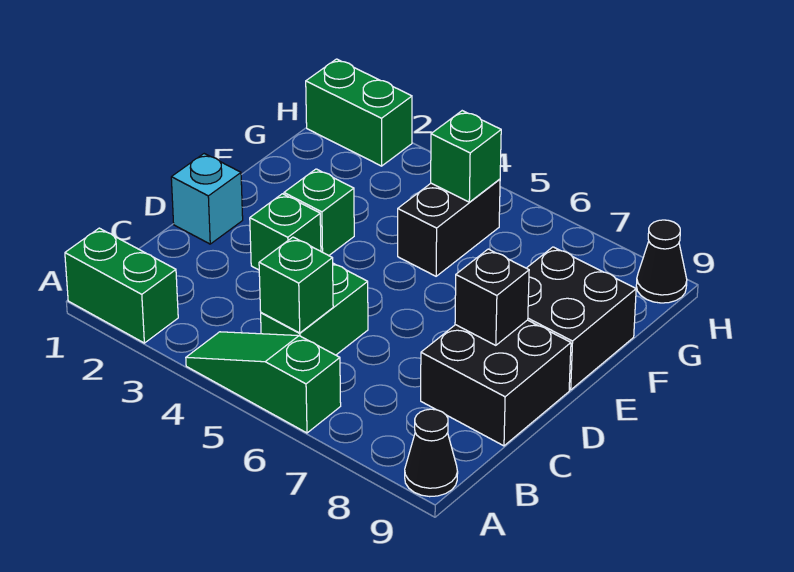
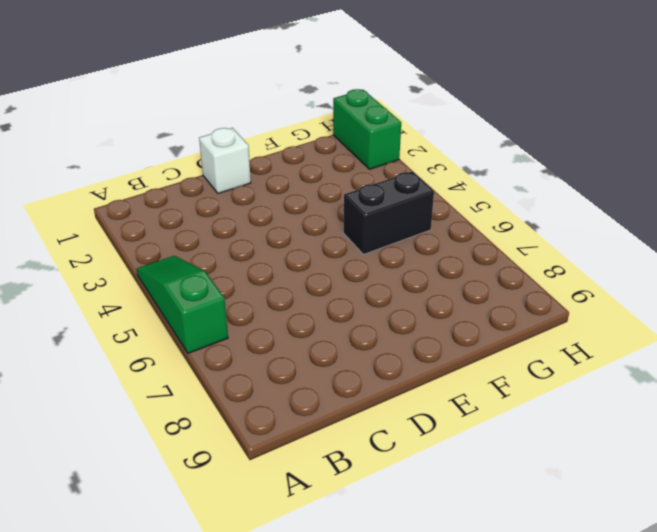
white brick D1 level 1 -> cyan brick D1 level 1
none -> green brick A1:A2 level 1
none -> black cone A9 level 1
none -> green brick B5:C5 level 1

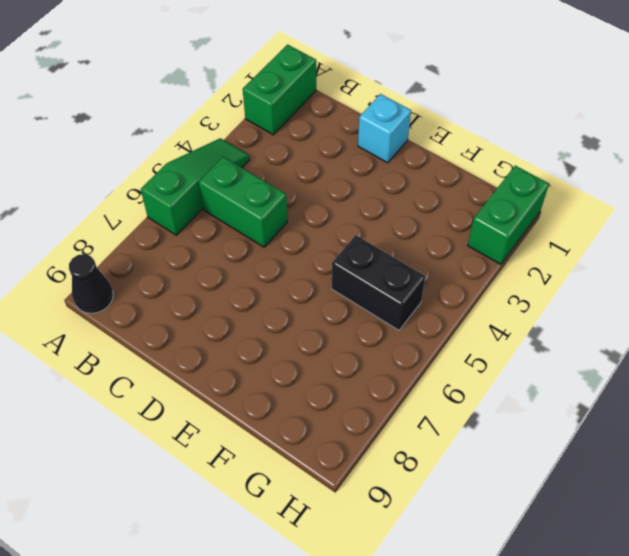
none -> black brick C8:D9 level 1
none -> green brick D3 level 1
none -> green brick E3 level 1

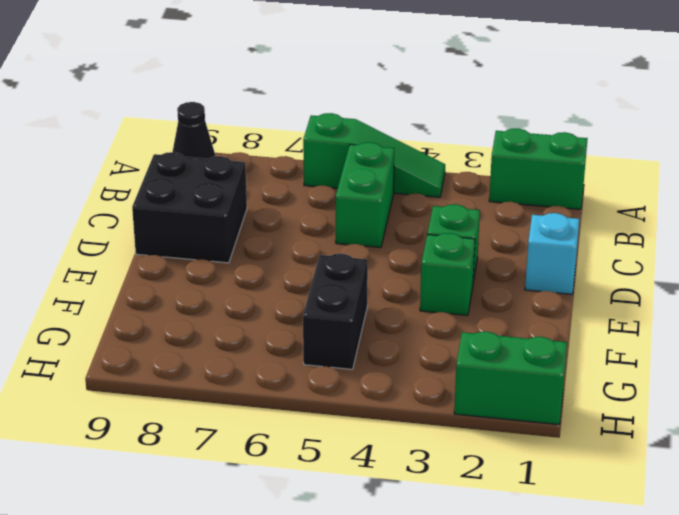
none -> black brick E8:F9 level 1
none -> black cone H9 level 1
none -> green brick B5 level 2

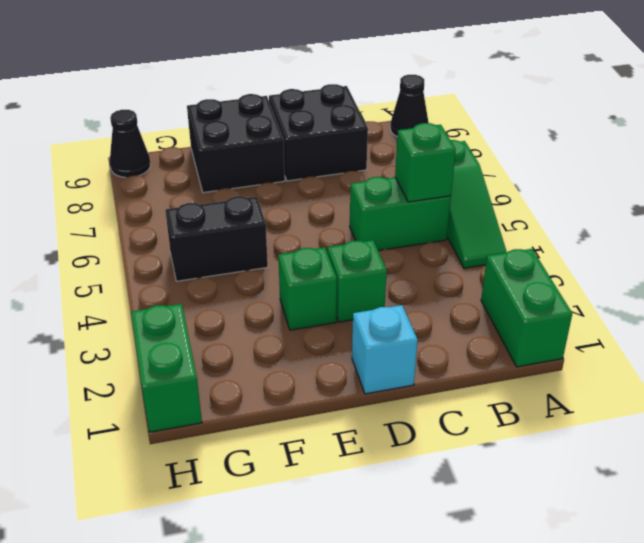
none -> black brick D8 level 2
none -> green brick G5 level 2

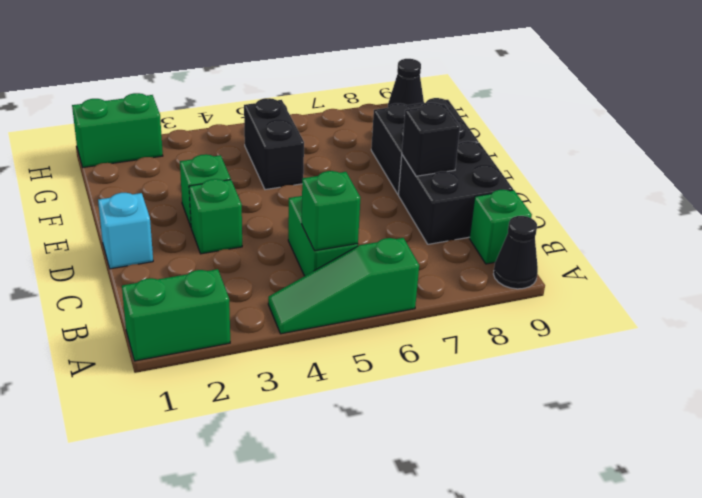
green brick B9 level 1 -> green brick G5 level 2

